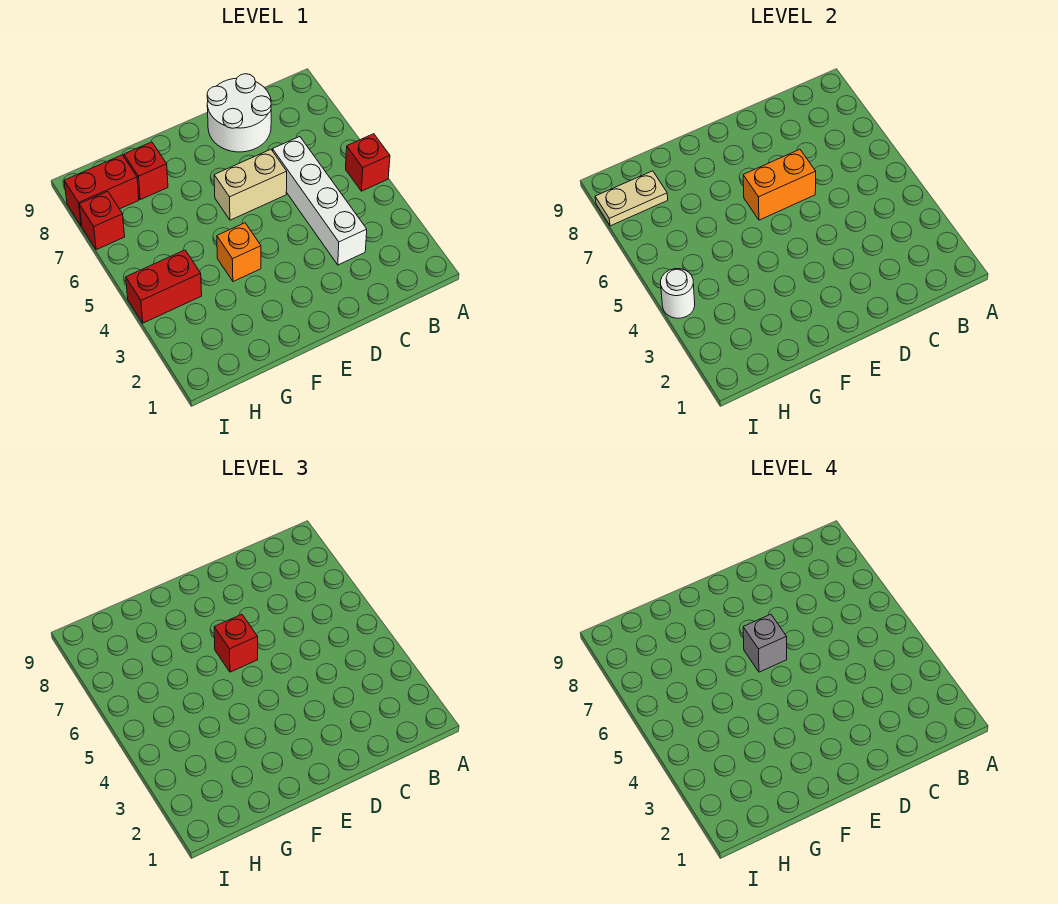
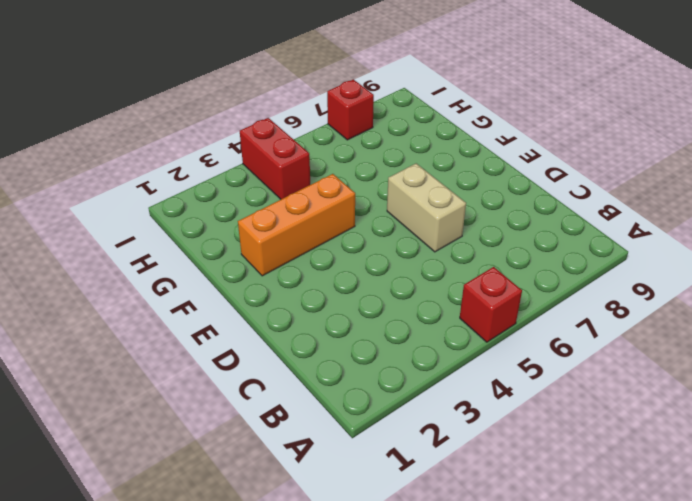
orange brick F2:F4 level 1 -> orange brick F4 level 1
none -> white brick C3:C6 level 1
none -> white round brick C8:D9 level 1
none -> red brick G8 level 1

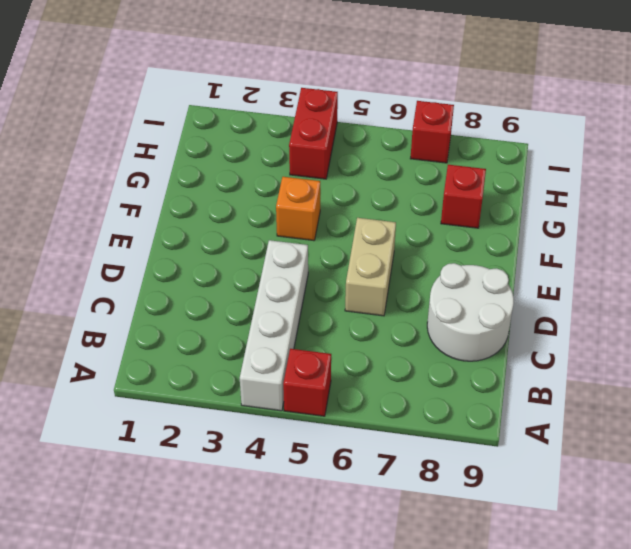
white brick A4:D4 level 1 -> white brick C3:C6 level 1
none -> red brick H8:I8 level 1
none -> orange brick D6:E6 level 2
none -> tan plate H8:I8 level 2

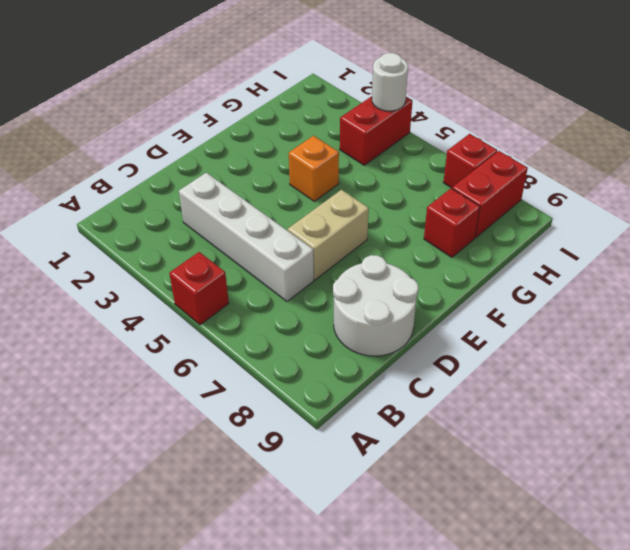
none -> orange brick D6:E6 level 2
none -> tan plate H8:I8 level 2
none -> red brick E6 level 3

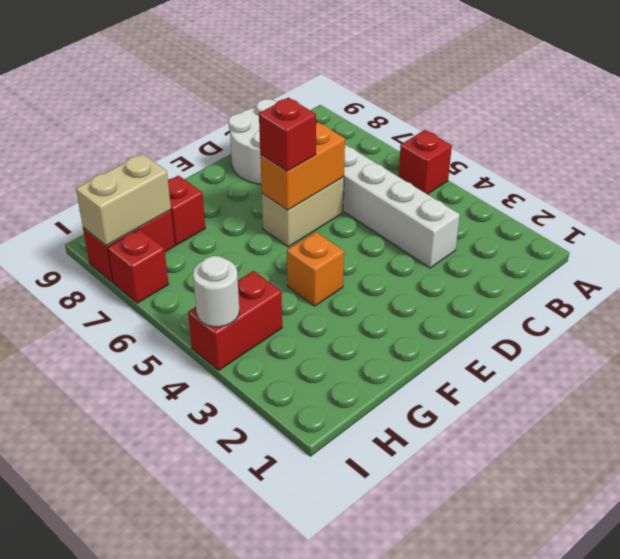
tan brick H8:I8 level 2 -> tan plate H8:I8 level 2
none -> grey brick E6 level 4

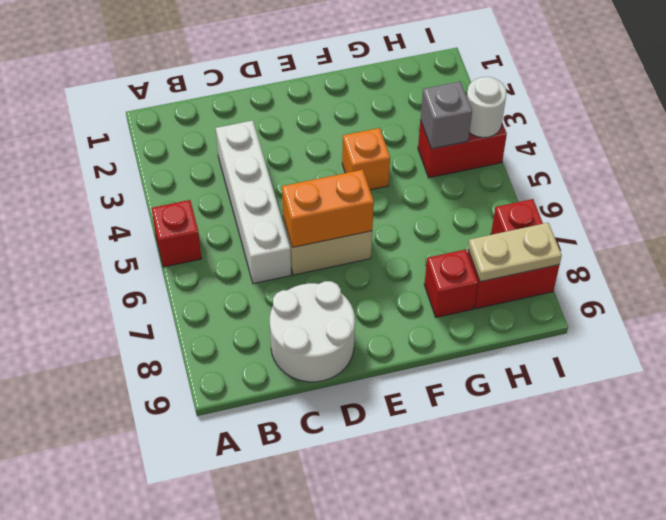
grey brick H4 level 2 -> grey brick E6 level 4
none -> red brick E6 level 3

